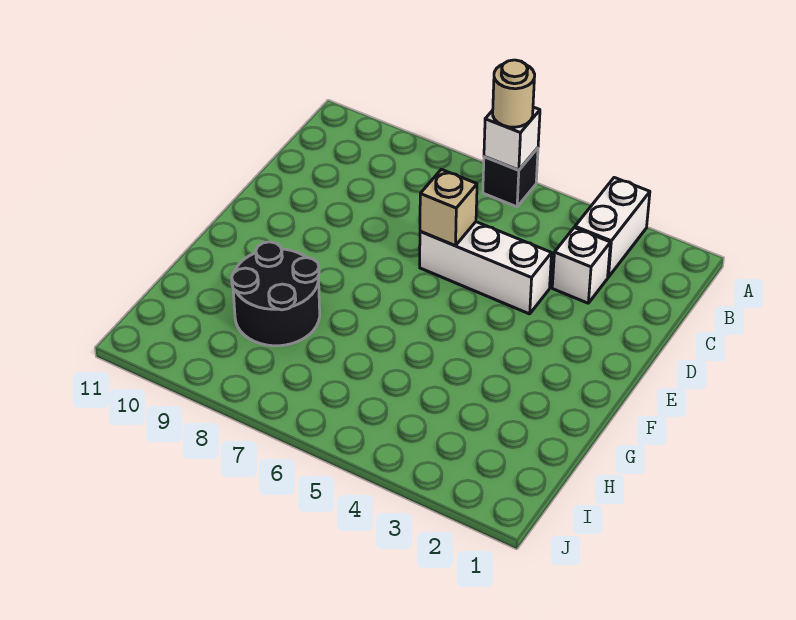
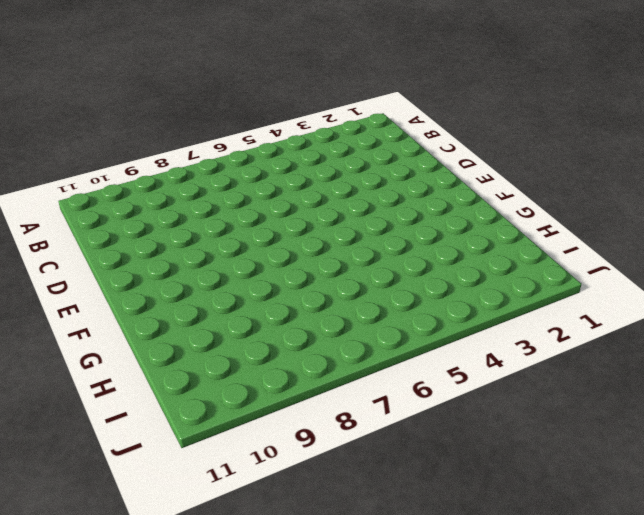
none -> white brick A3:B3 level 1
none -> black brick A6 level 1

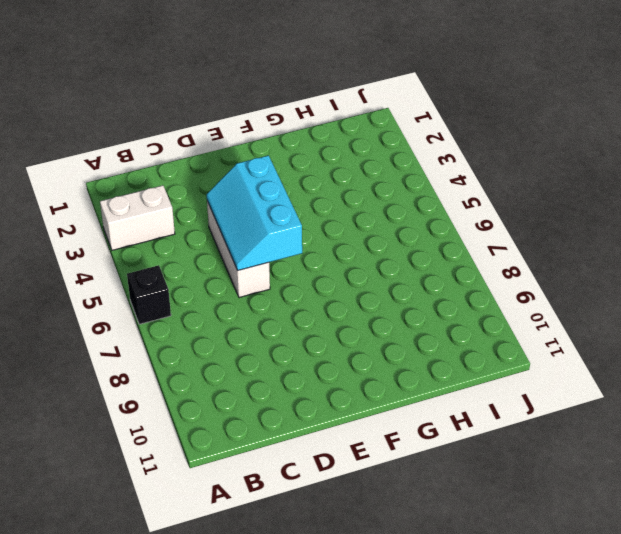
cyan slope D4:E6 level 2 top E -> tan brick D6 level 2
none -> white brick C3 level 1
none -> black round brick G8:H9 level 1

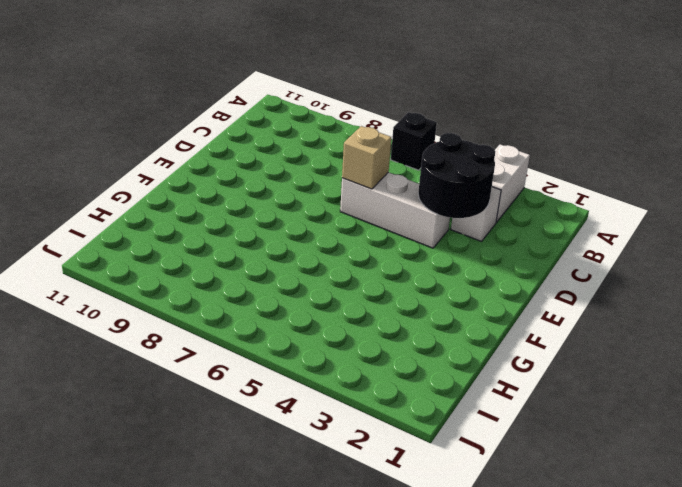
black round brick C3:D4 level 2 -> black round brick G8:H9 level 1
none -> white brick A6 level 2
none -> tan round brick A6 level 3

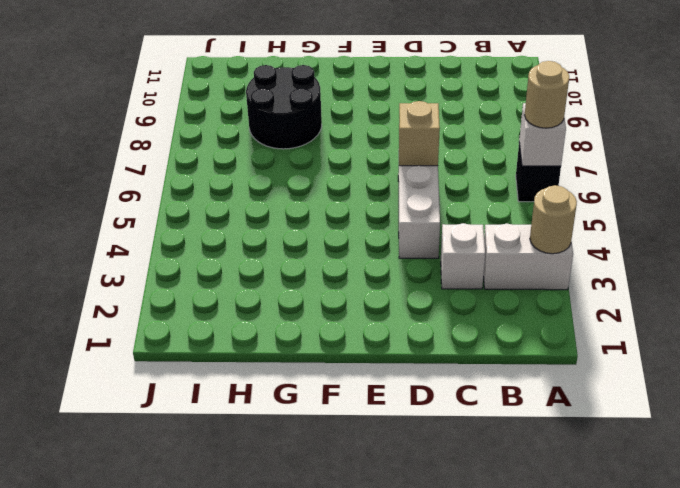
tan round brick A3 level 2 -> none

